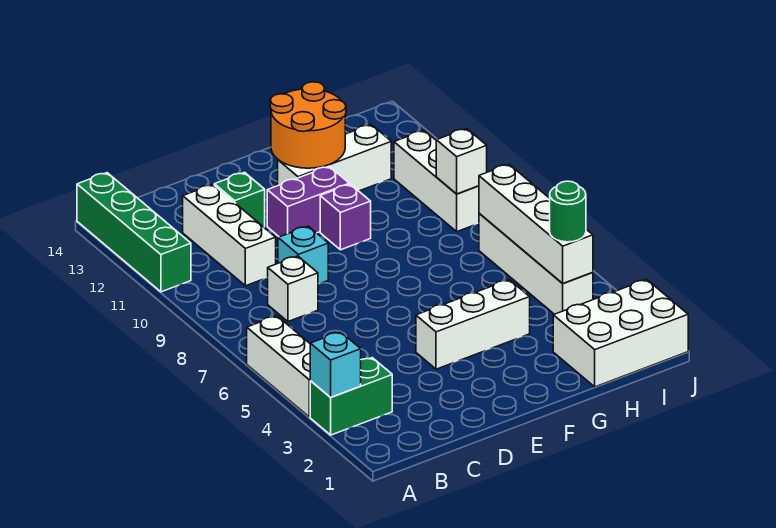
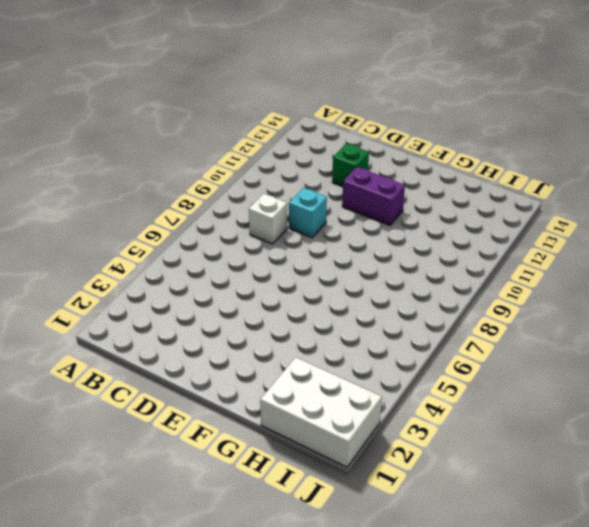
none -> green brick A3:B3 level 1
none -> white brick A4:A6 level 1
none -> green brick A11:A14 level 1

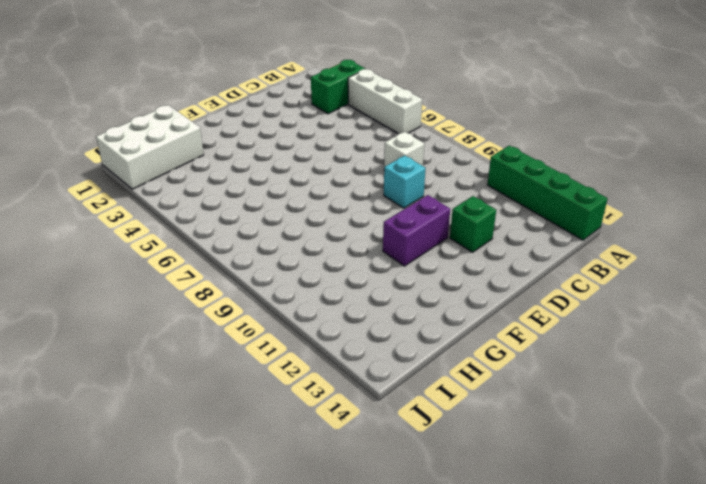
none -> white brick C10:C12 level 1
none -> white brick E4:G4 level 1
none -> purple brick F10 level 1

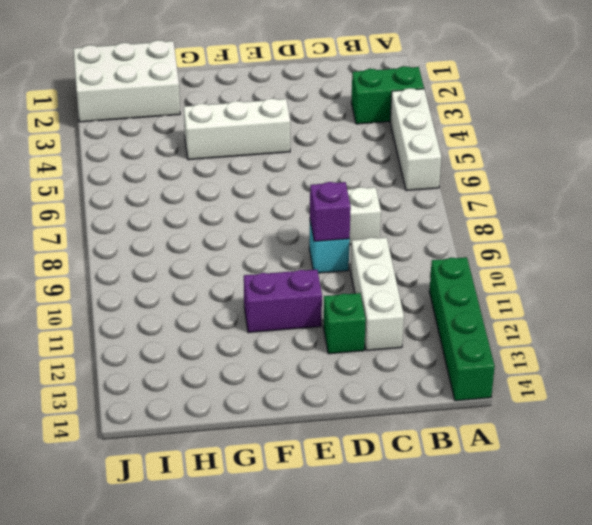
purple brick D9 level 2 -> purple brick F10 level 1
none -> white brick F12:H12 level 1
none -> white brick I4:I7 level 1
none -> white brick I9:I11 level 1

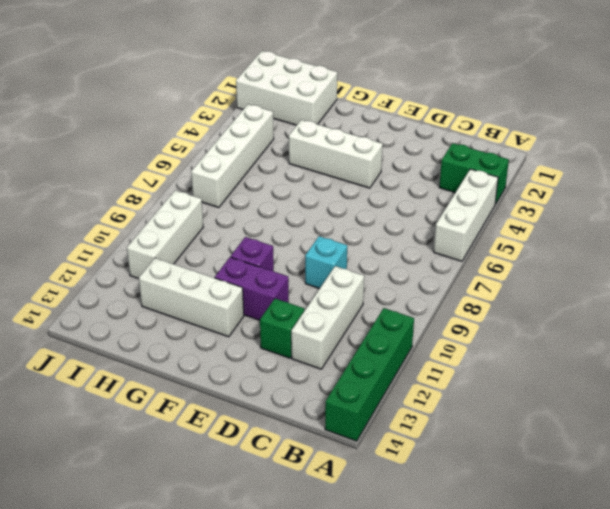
none -> white brick C8 level 1
none -> cyan brick A3 level 2
none -> orange round brick F12:G13 level 2

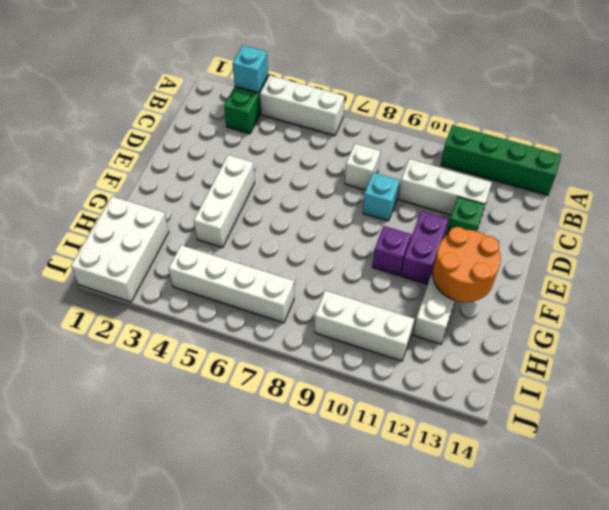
none -> white brick I4:I7 level 2
none -> white brick I9 level 2
none -> green round brick I4 level 3

